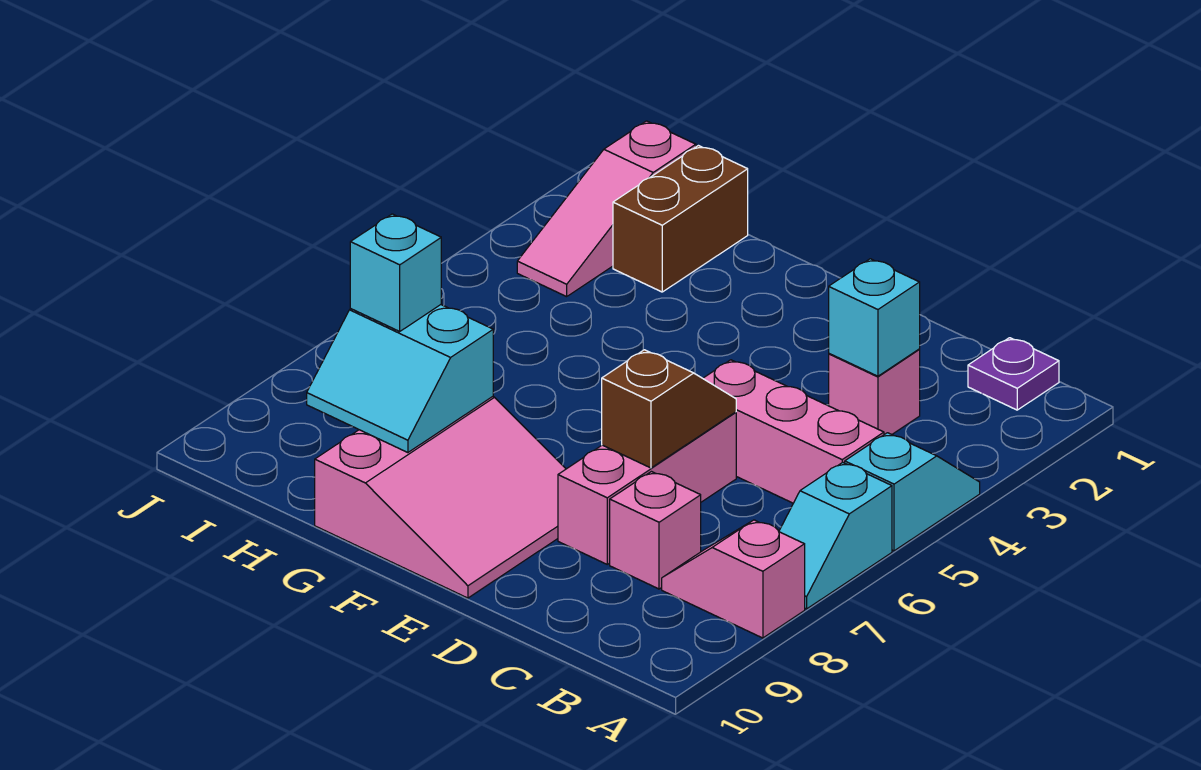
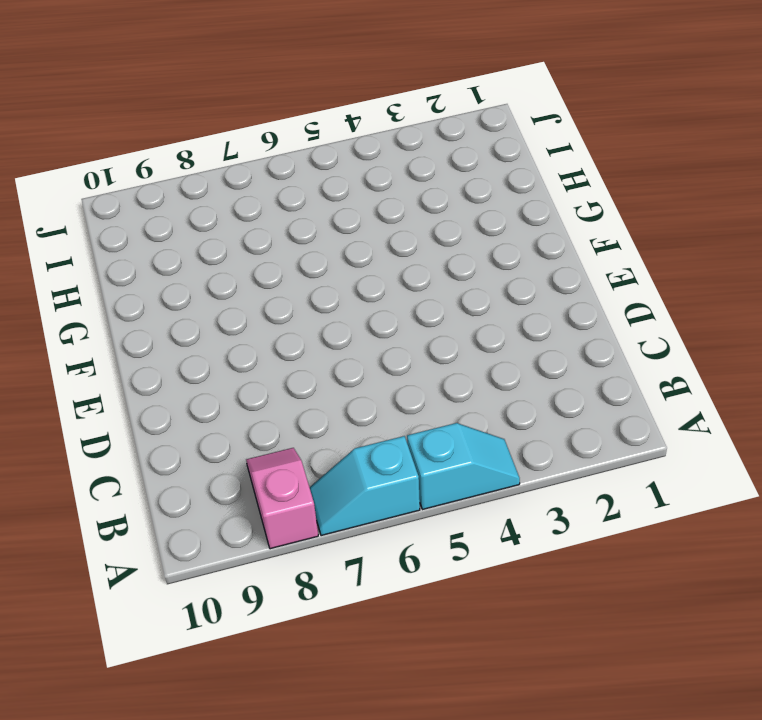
none -> purple plate B1 level 1
none -> pink brick B5:D5 level 1
none -> pink brick C3 level 1

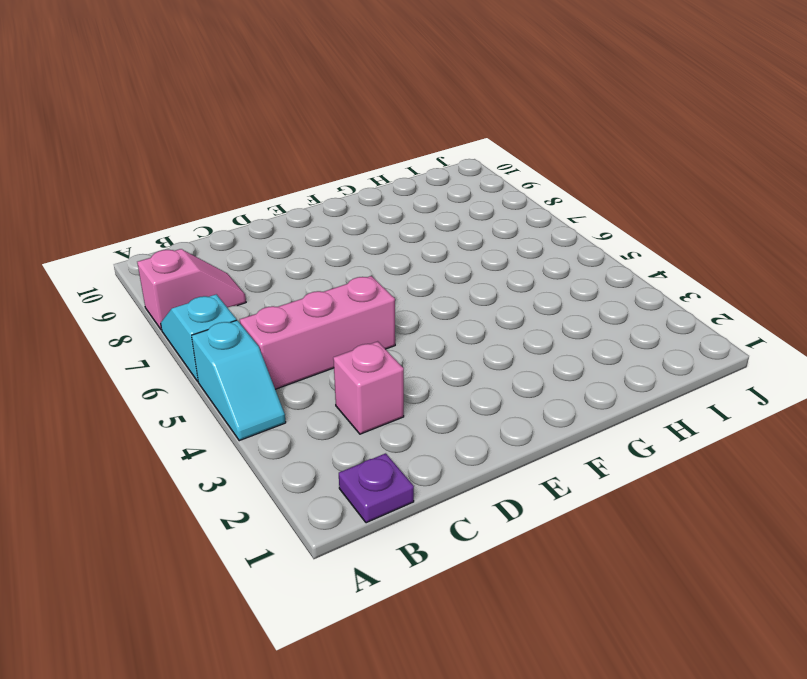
none -> pink brick C8 level 1
none -> pink brick D6:D8 level 1
none -> pink slope E8:G10 level 1 top G

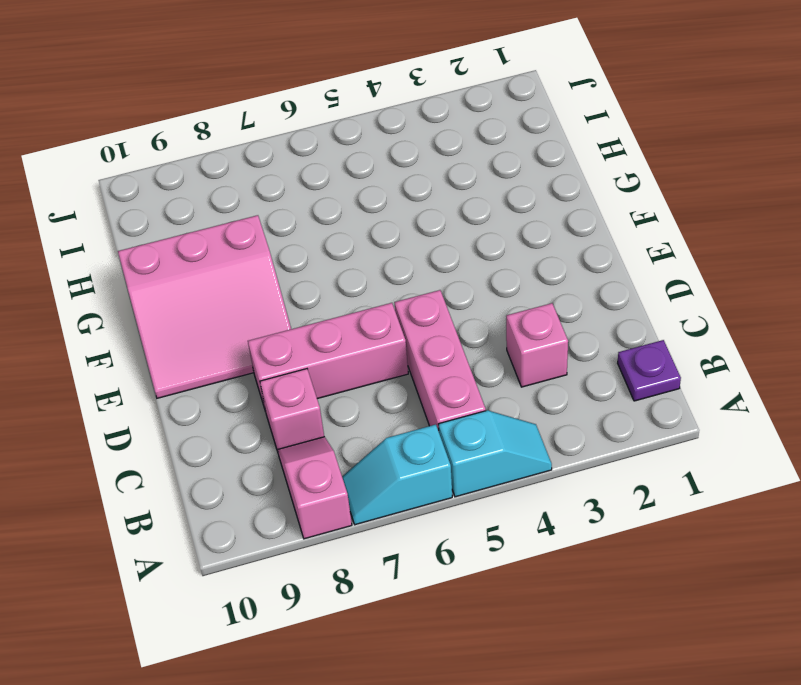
none -> brown brick H1:H2 level 1
none -> pink slope I1:I3 level 1 top 1
none -> cyan brick C3 level 2

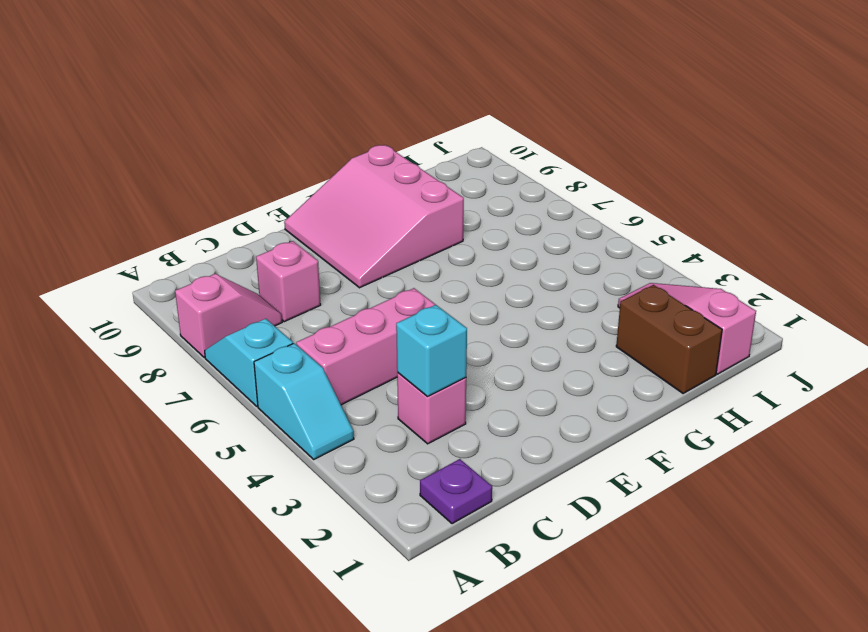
none -> pink brick D6:D8 level 1
none -> brown slope D6:D7 level 2 top 7
none -> cyan slope G8:H9 level 2 top 8

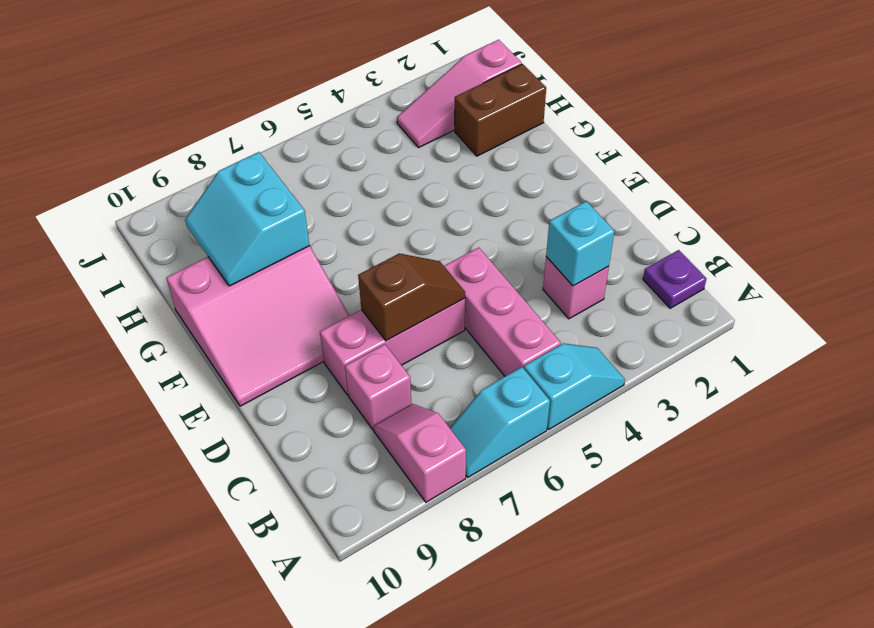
none -> cyan brick H8 level 3

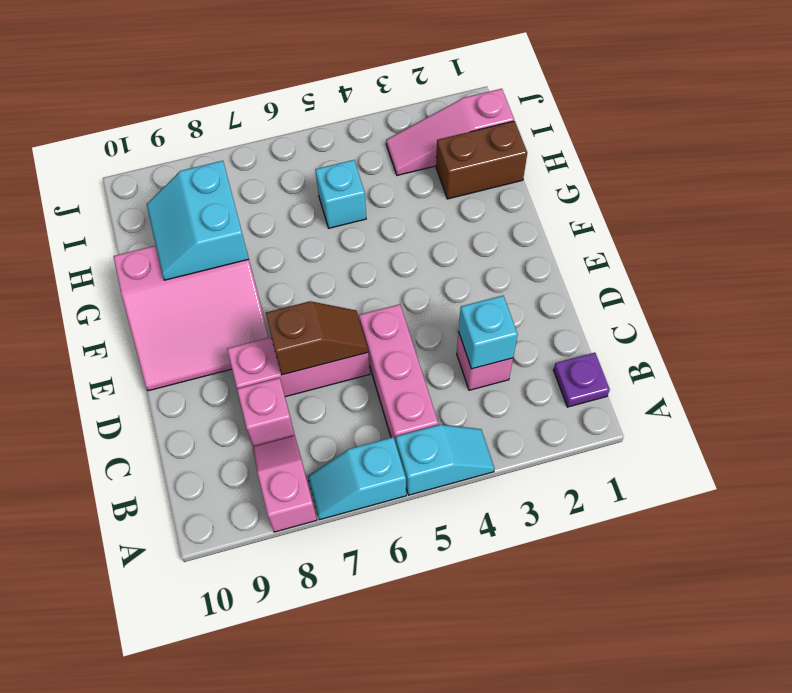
cyan brick H5 level 1 -> cyan brick H8 level 3

